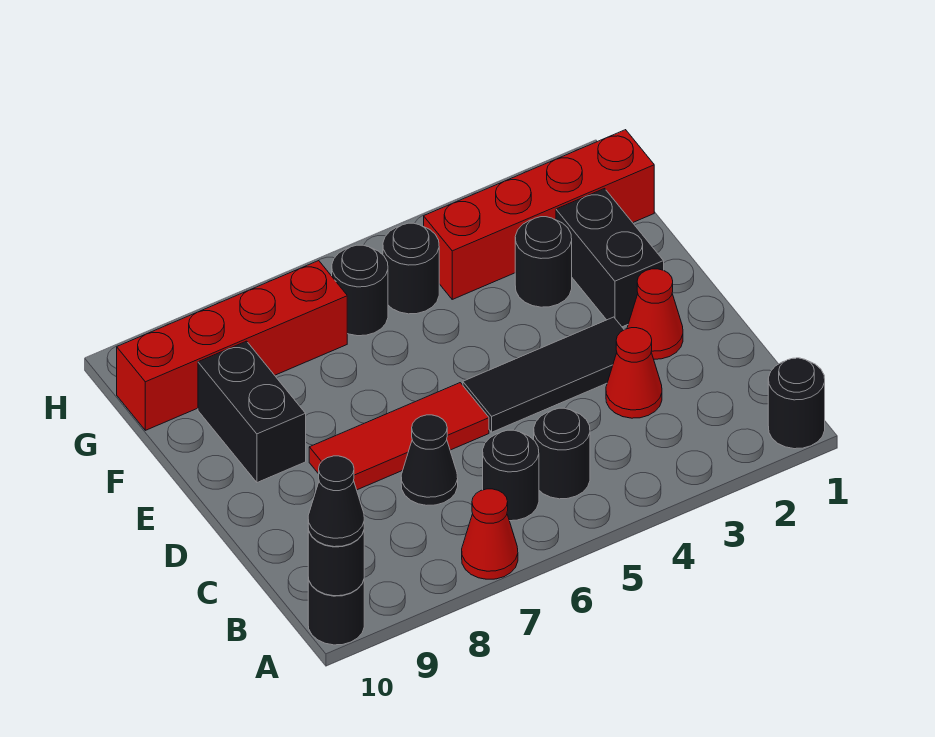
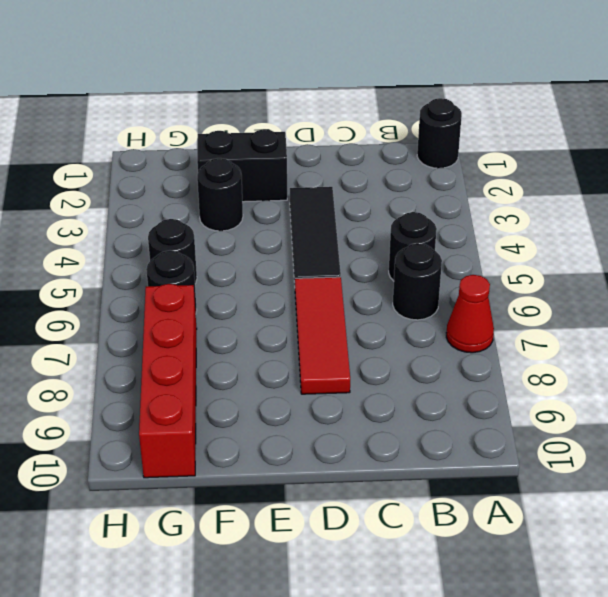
none -> black round brick A10 level 1
none -> red cone C3 level 1
none -> black cone C7 level 1

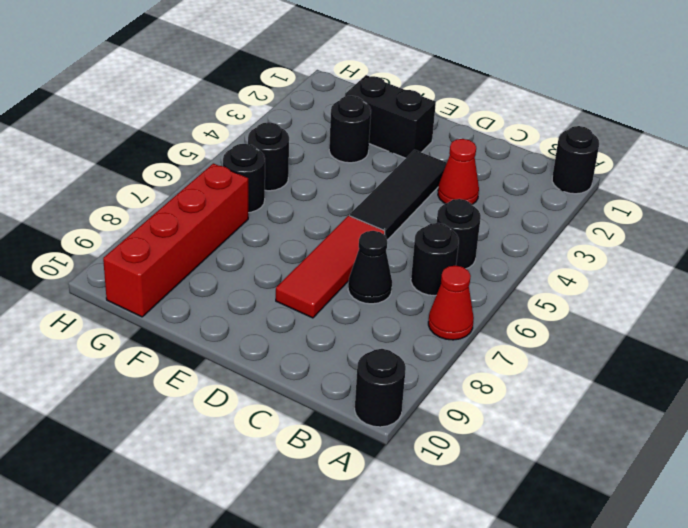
none -> red cone D2 level 1
none -> black brick E9:F9 level 1
none -> red brick G1:G4 level 1

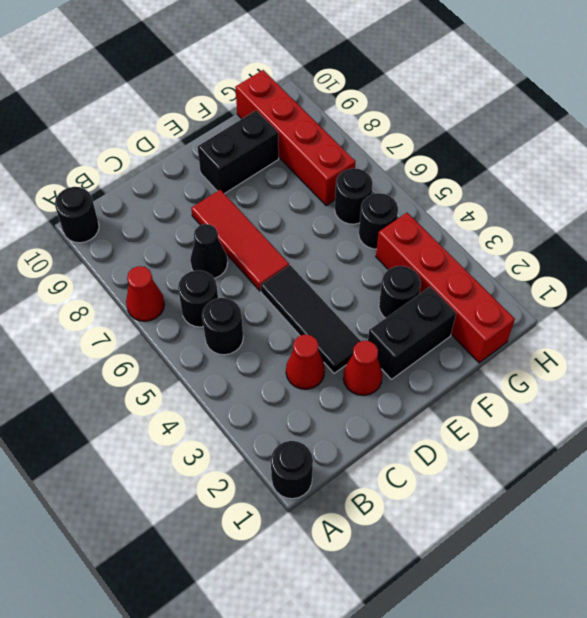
none -> black round brick A10 level 2
none -> black cone A10 level 3

